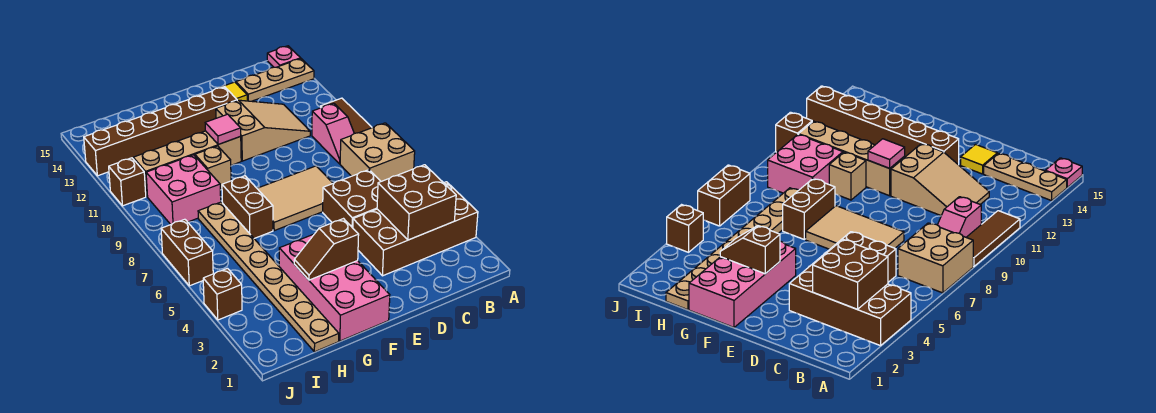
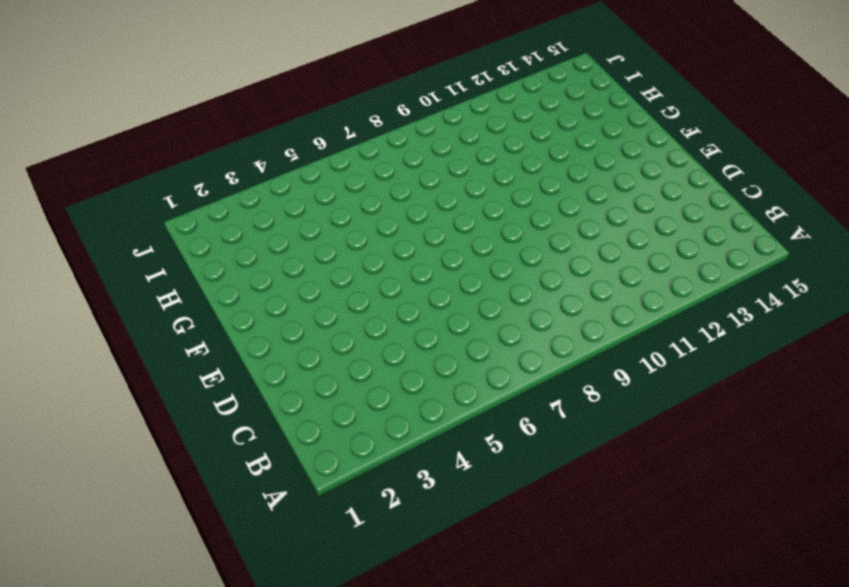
none -> brown brick A3:D4 level 1
none -> tan brick A7:B8 level 1
none -> brown tile A9:A11 level 1

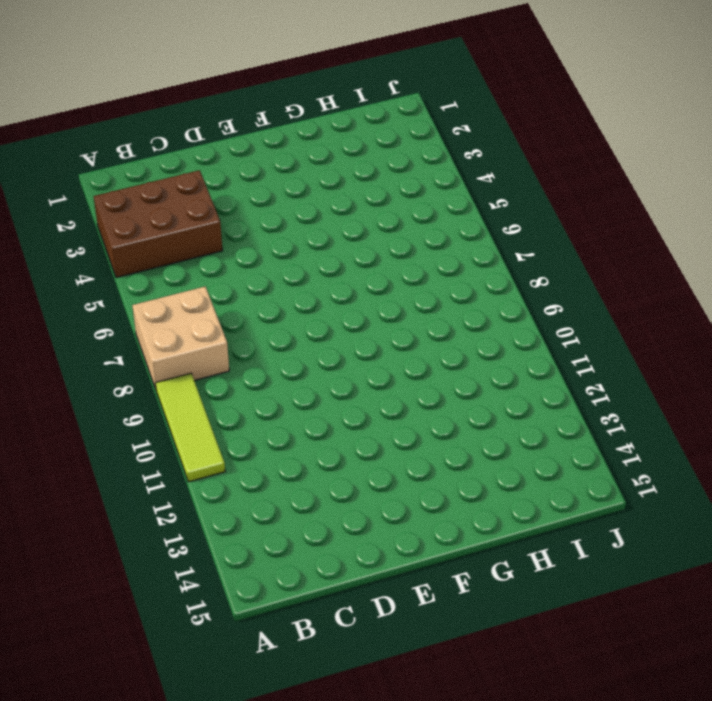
brown brick A3:C4 level 1 -> brown brick A3:D4 level 1
lime tile A9:A11 level 1 -> brown tile A9:A11 level 1
none -> tan plate A14:C14 level 1
none -> pink plate A15 level 1
none -> pink slope B9:B10 level 1 top 10

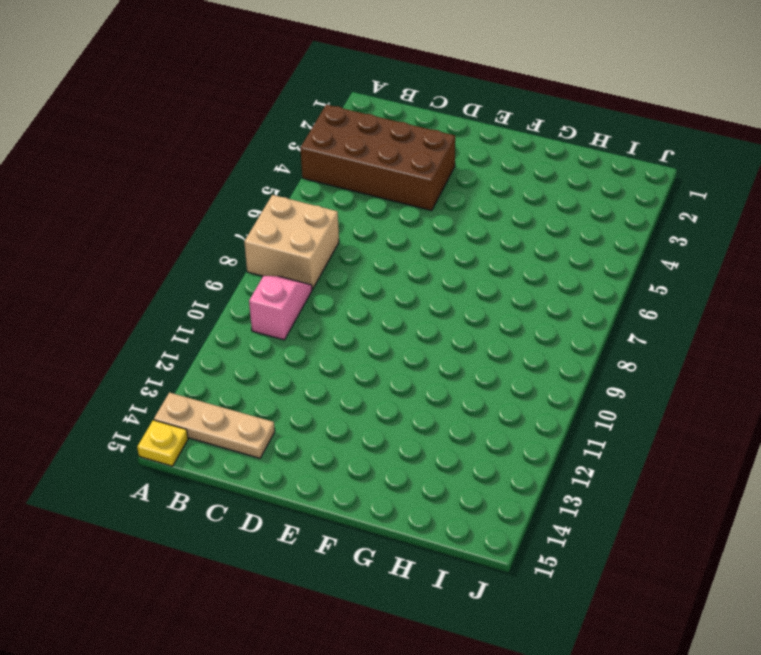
yellow plate A15 level 1 -> pink plate A15 level 1
none -> brown tile A9:A11 level 1
none -> brown brick C5:D6 level 1
none -> tan slope C11:E12 level 1 top E

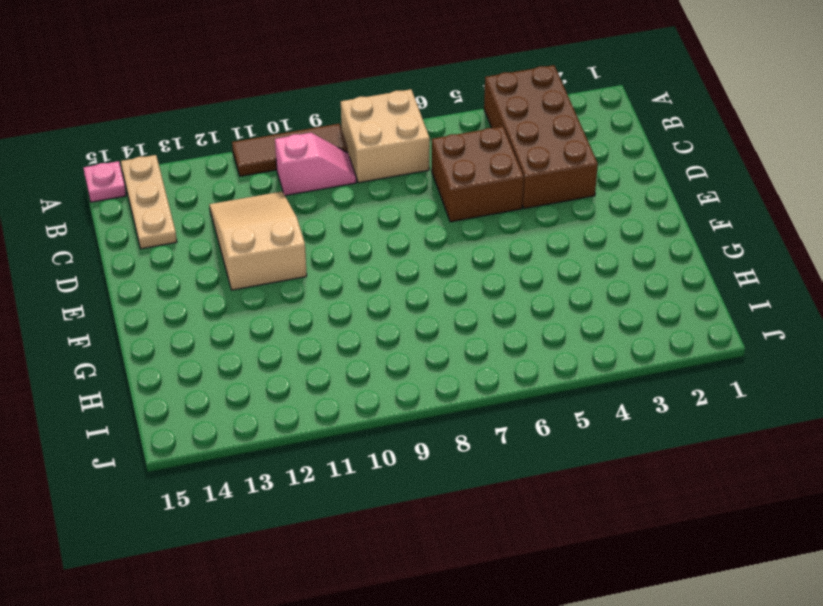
none -> tan tile D7:F8 level 1
none -> yellow tile D14 level 1
none -> brown brick E13:J13 level 1

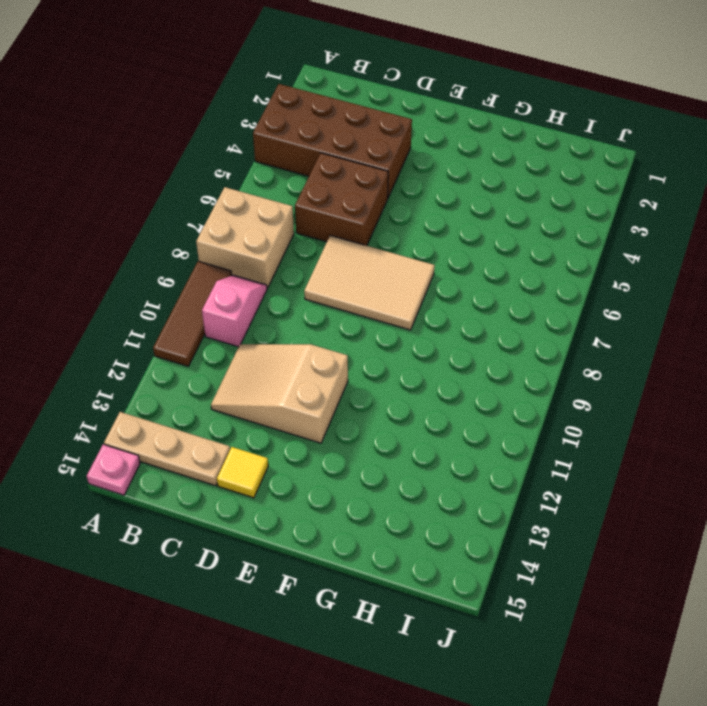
none -> brown brick E13:J13 level 1
none -> pink brick F1:G4 level 1
none -> tan brick F11:I11 level 1

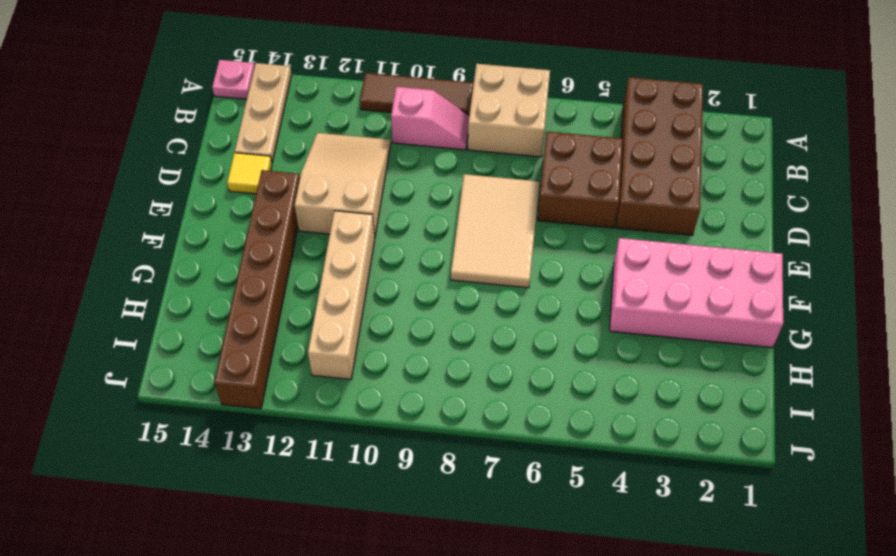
none -> brown brick G7:G8 level 1
none -> tan brick G10 level 1
none -> tan plate H1:H8 level 1

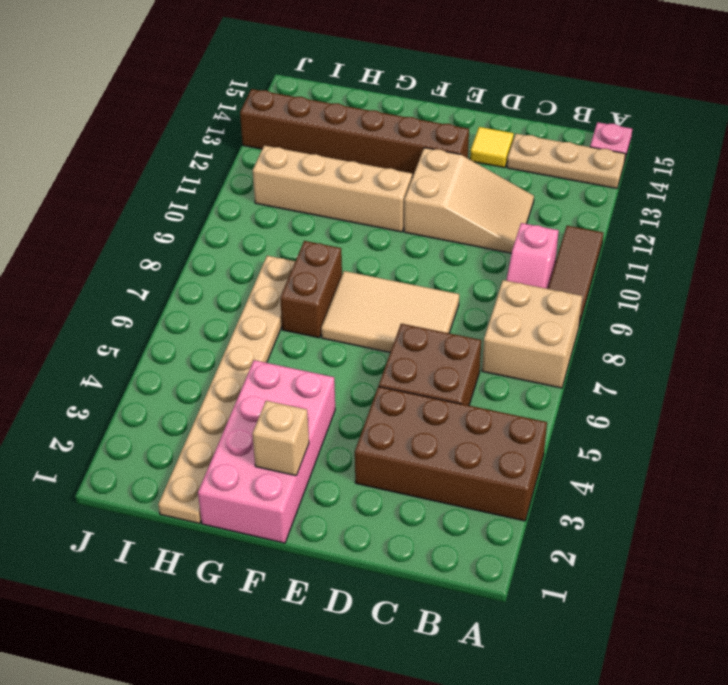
tan brick F2 level 2 -> tan brick G10 level 1
none -> pink brick H9:I10 level 1
none -> brown brick J4 level 1
none -> brown brick J6:J7 level 1

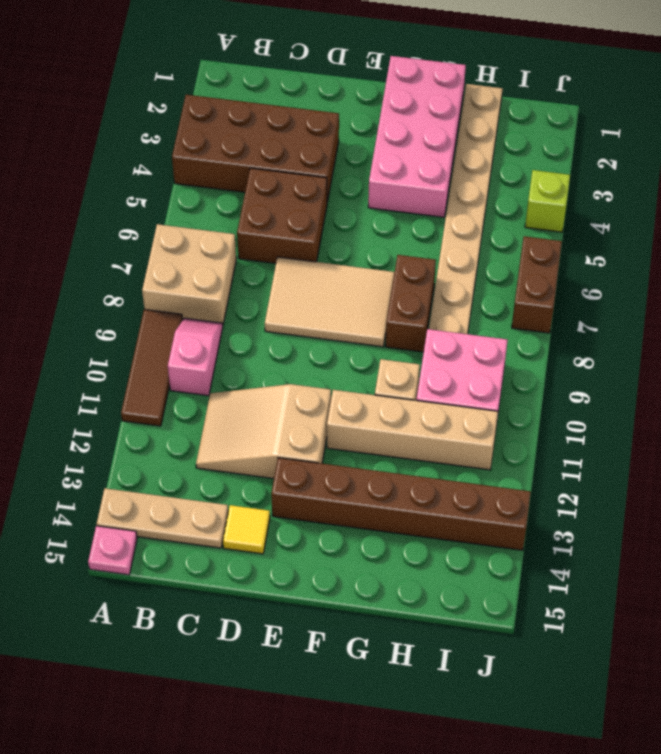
lime brick J4 level 1 -> brown brick J4 level 1
none -> brown brick J11 level 1
none -> brown brick B3:C4 level 2
none -> brown slope F3:G3 level 2 top F

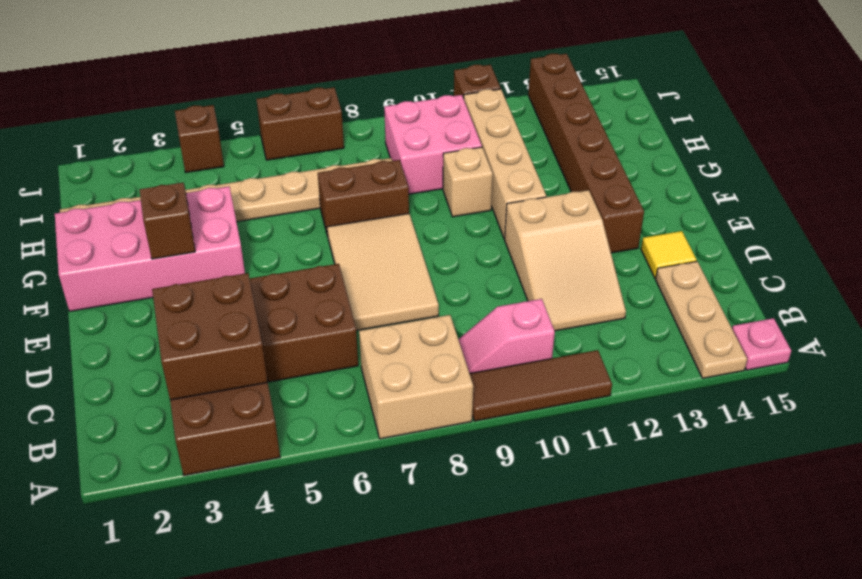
none -> pink tile F11 level 2

